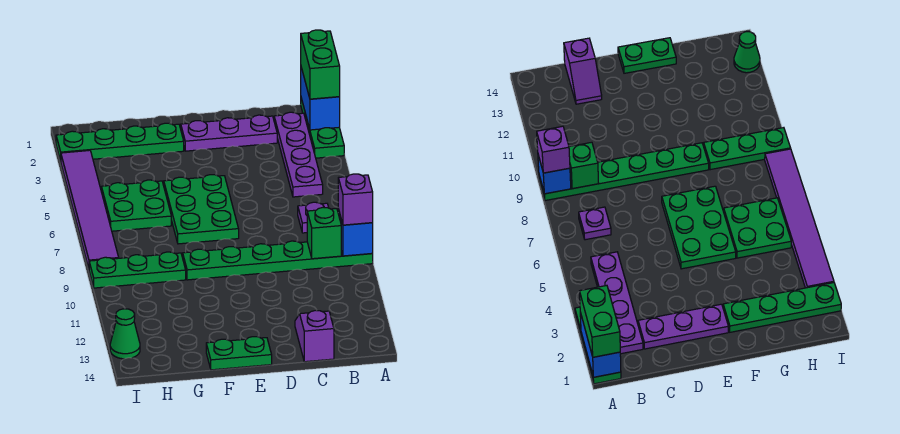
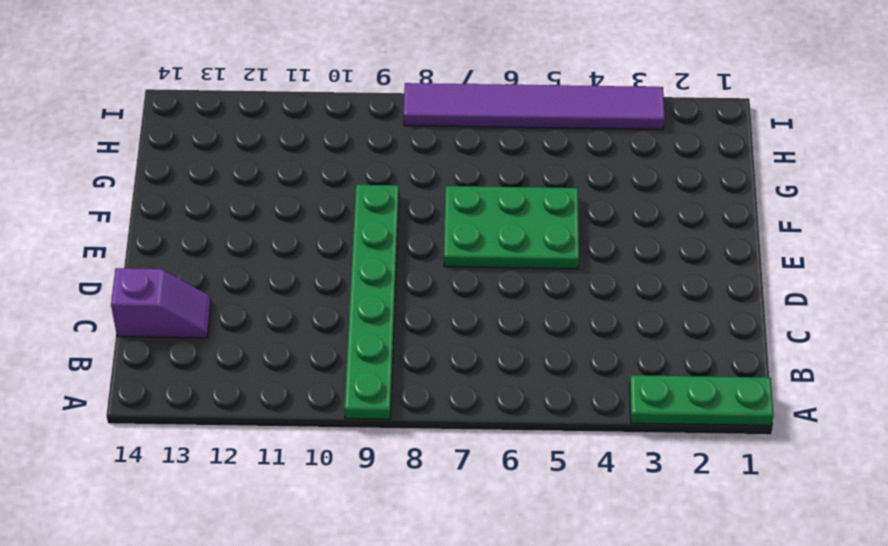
none -> purple plate B2:B5 level 1
none -> purple plate B7 level 1
none -> purple plate C2:E2 level 1

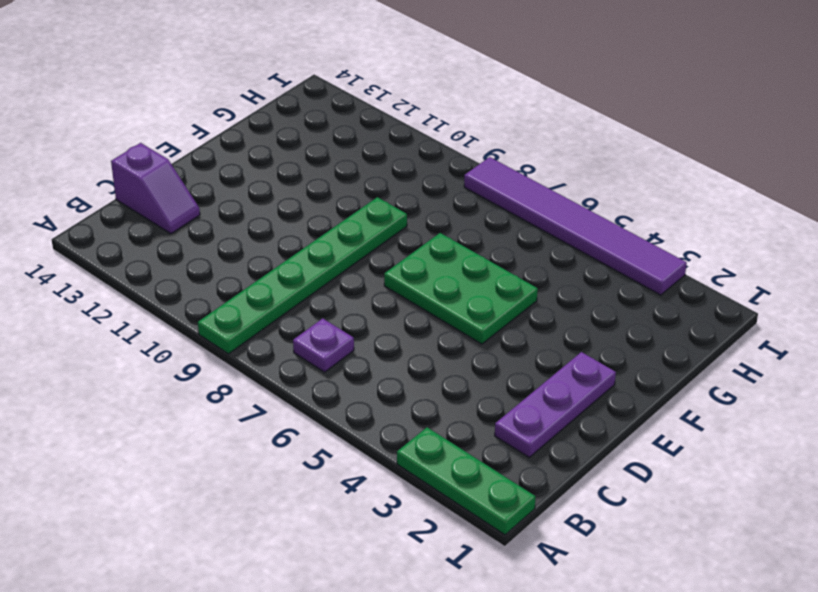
none -> purple plate B2:B5 level 1
none -> green plate E14:F14 level 1
none -> green plate F2:I2 level 1

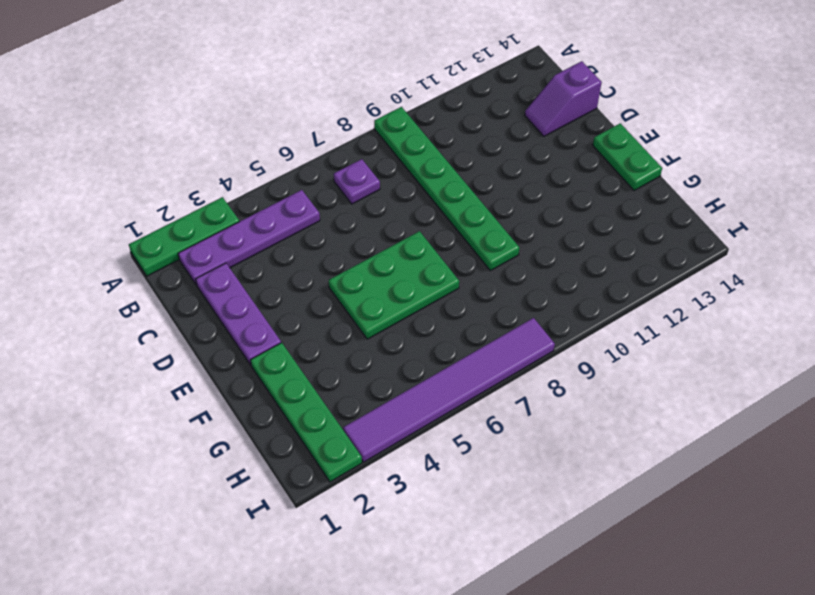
none -> green plate G5:H6 level 1
none -> green plate G9:I9 level 1
none -> green cone I13 level 1

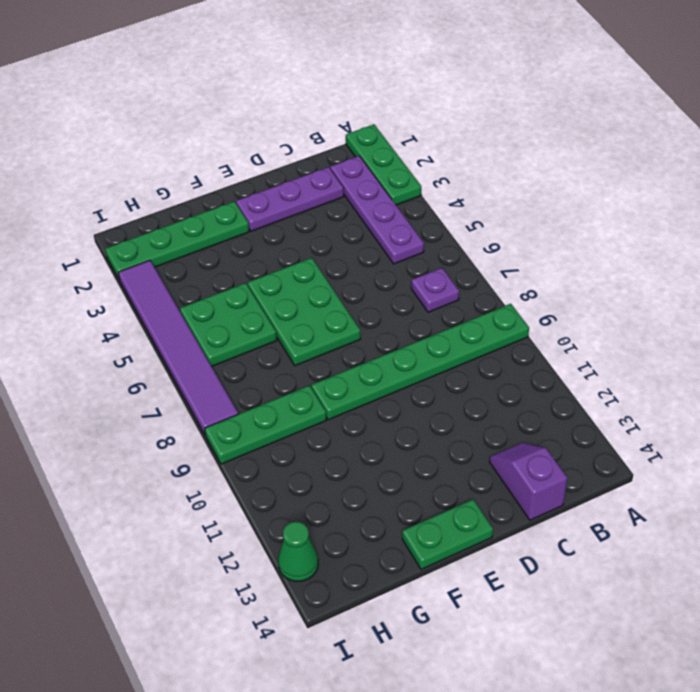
none -> blue brick A1:A2 level 2
none -> blue brick A9 level 2
none -> green brick B9 level 2

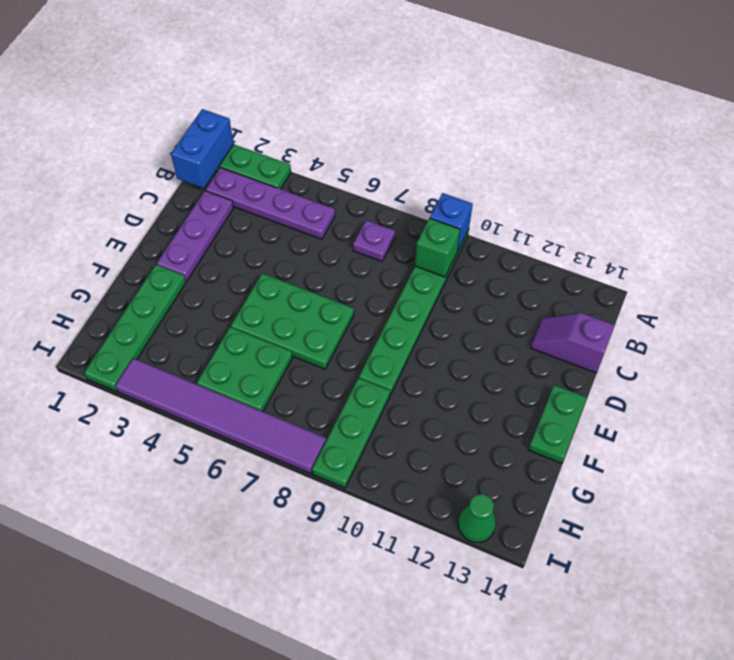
blue brick A1:B1 level 2 -> blue brick A1:A2 level 2
none -> green brick A1:A2 level 3
none -> purple brick A9 level 3

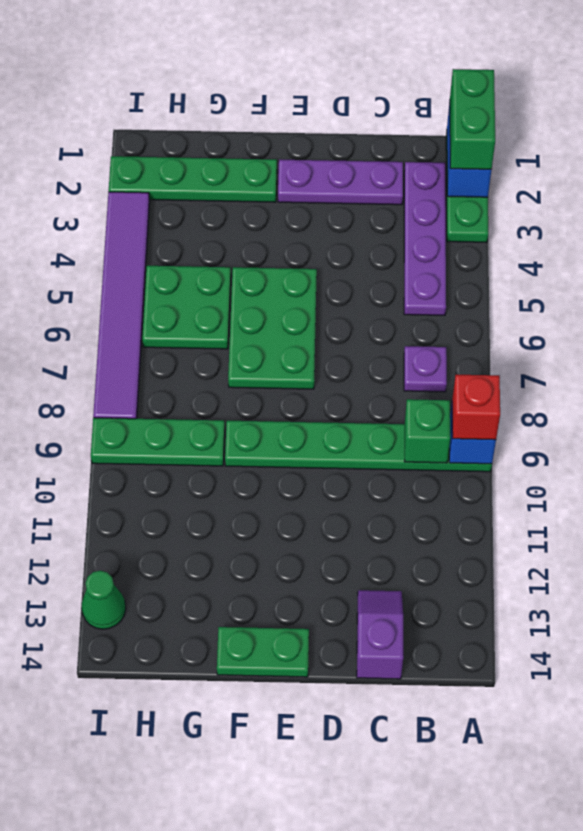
red brick A9 level 3 -> purple brick A9 level 3

